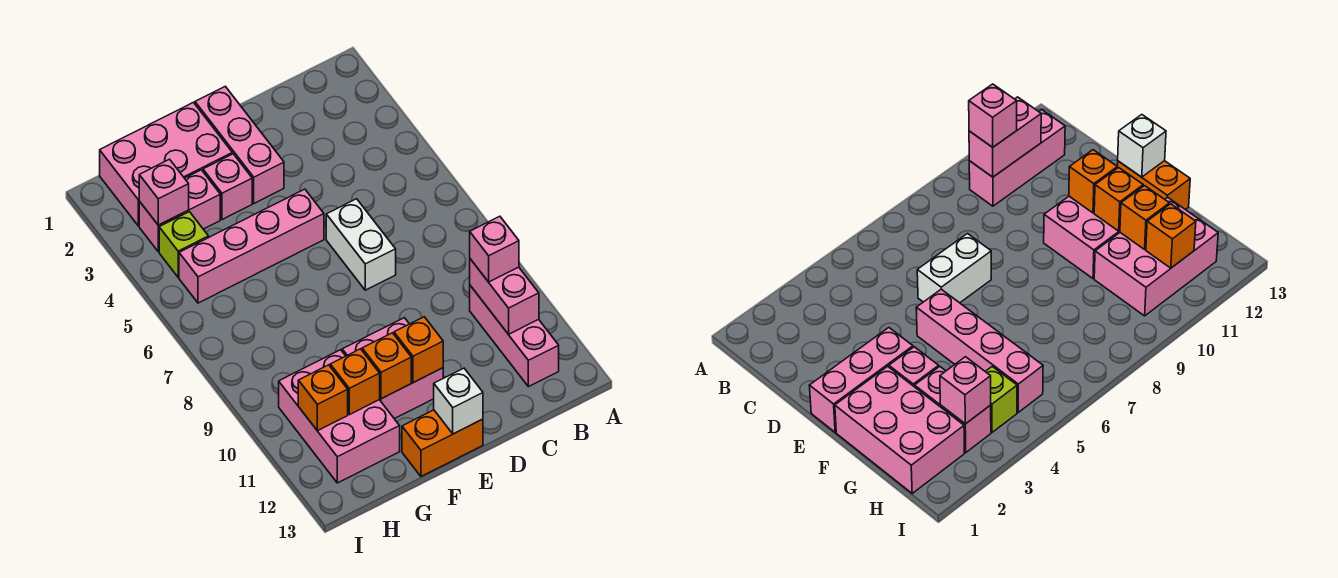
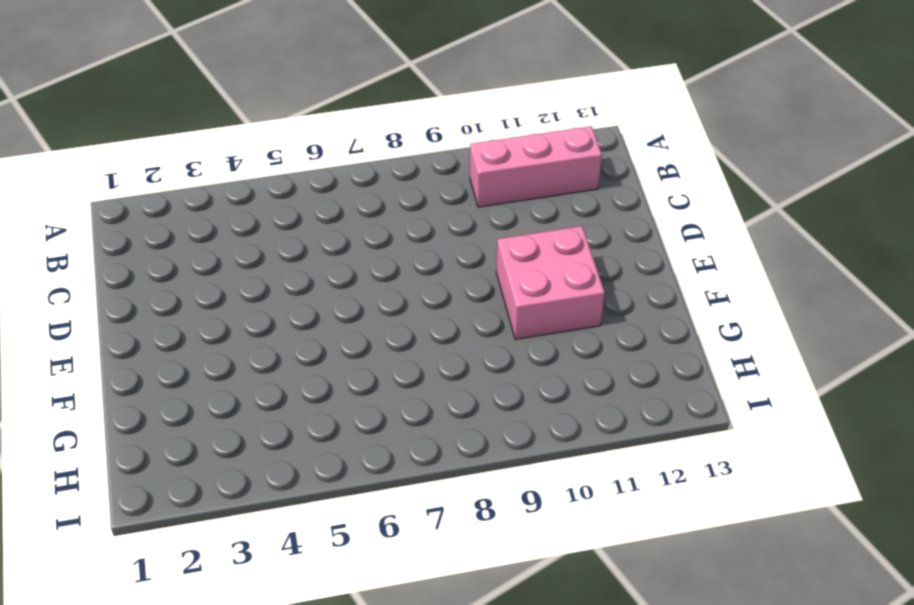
none -> white brick D6:D7 level 1
none -> pink brick E1:E3 level 1
none -> pink brick E5:H5 level 1

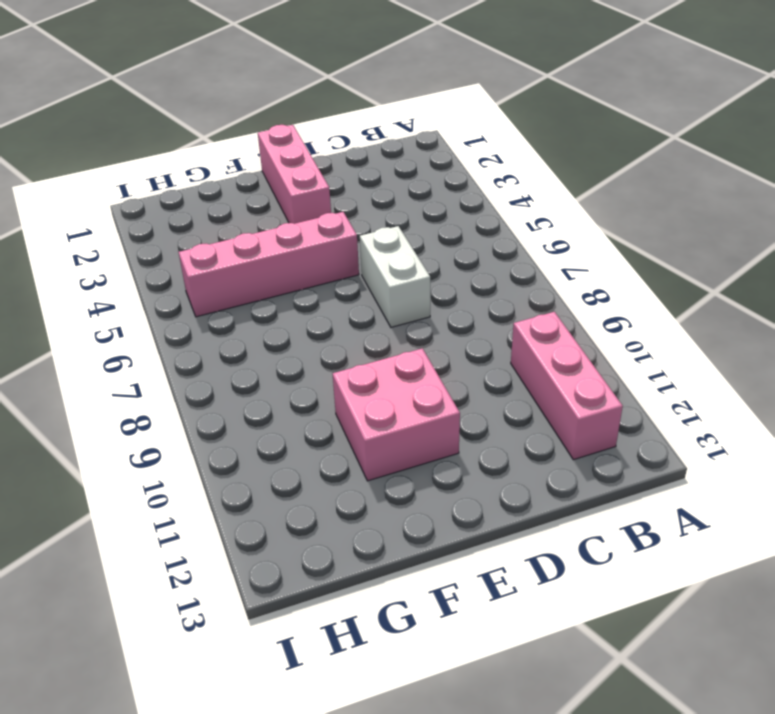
none -> orange brick E13:F13 level 1
none -> pink brick F1:H2 level 1
none -> pink brick F3 level 1

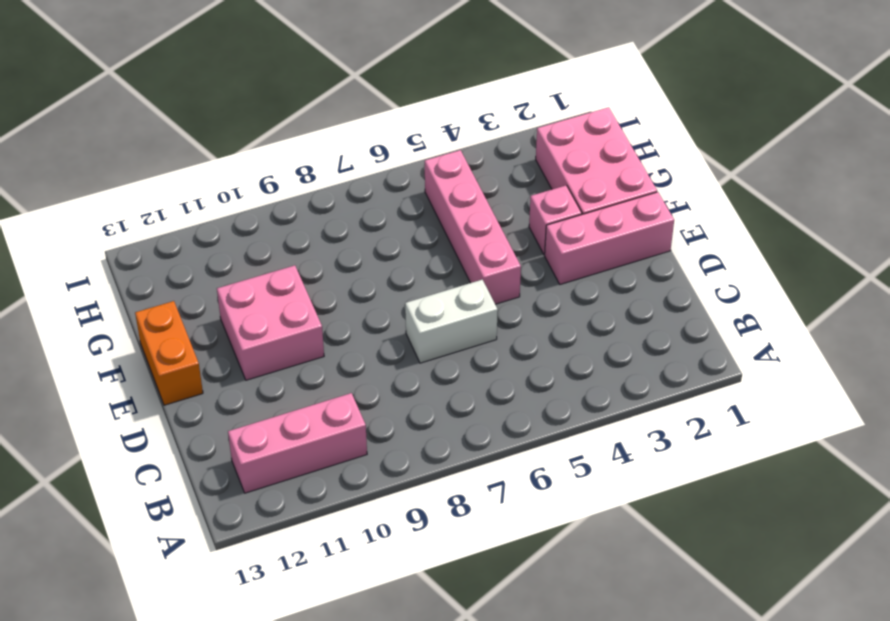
none -> pink brick G3:H3 level 1
none -> pink brick G10:H12 level 1
none -> lime brick H4 level 1

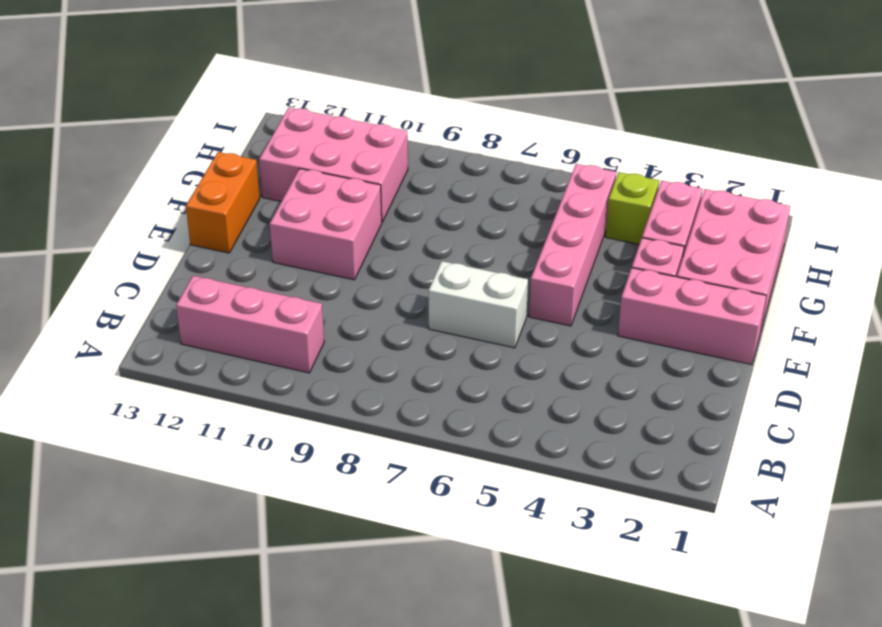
none -> pink brick B10:B11 level 2
none -> orange brick E11 level 2
none -> white brick E13 level 2

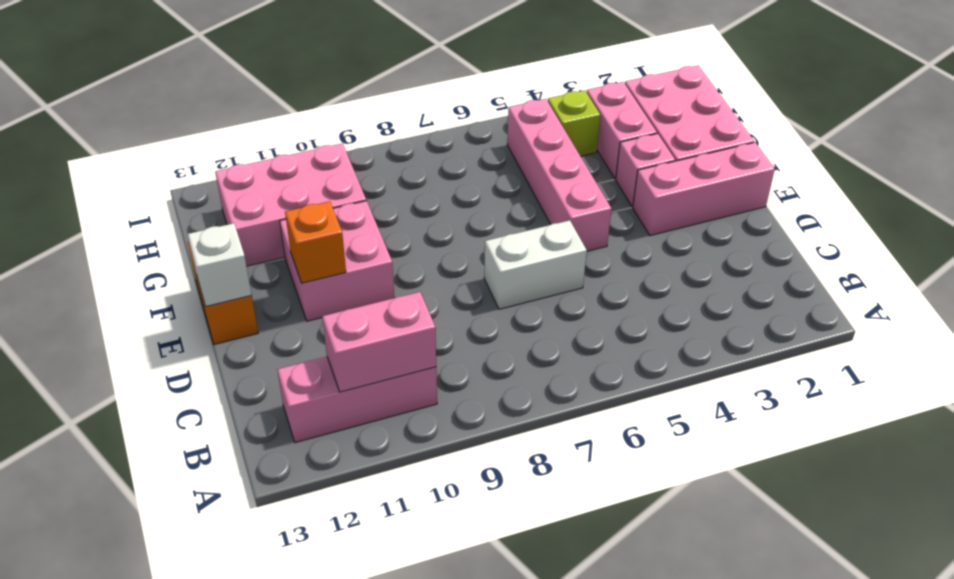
none -> orange brick F11 level 2
none -> orange brick G11 level 2
none -> pink brick H3 level 2

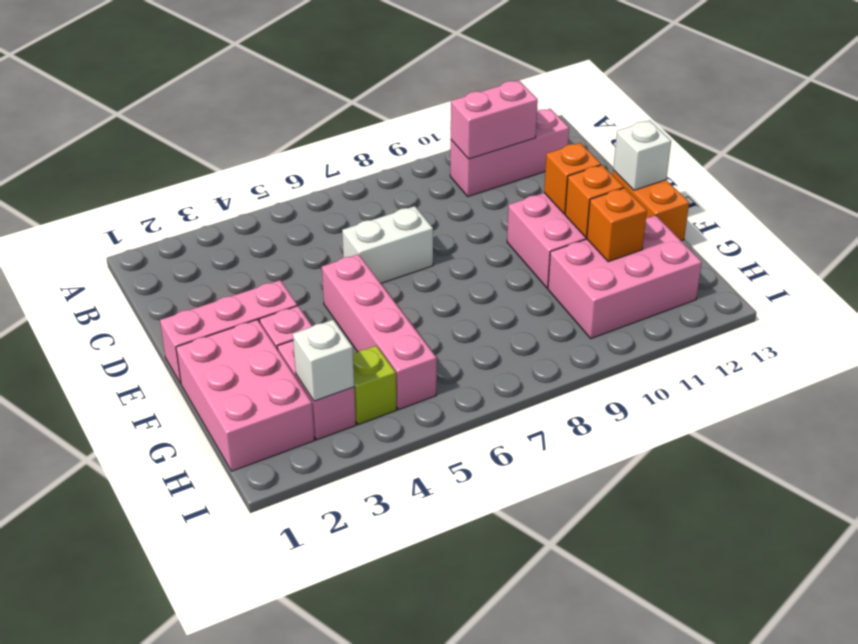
white brick H3 level 2 -> pink brick H3 level 2
none -> orange brick H11 level 2
none -> pink brick B10 level 3

